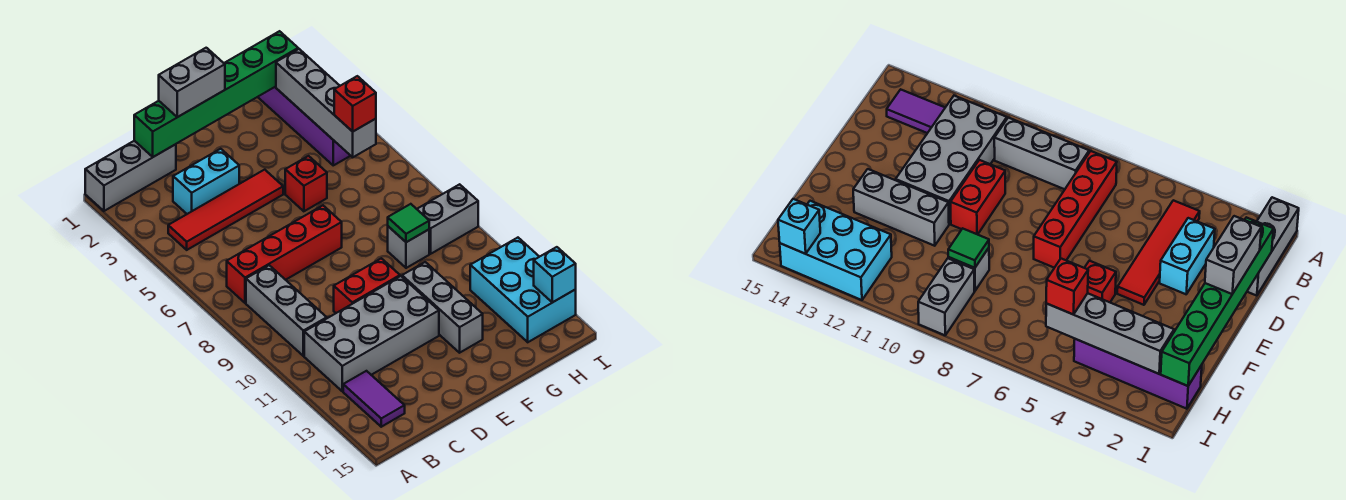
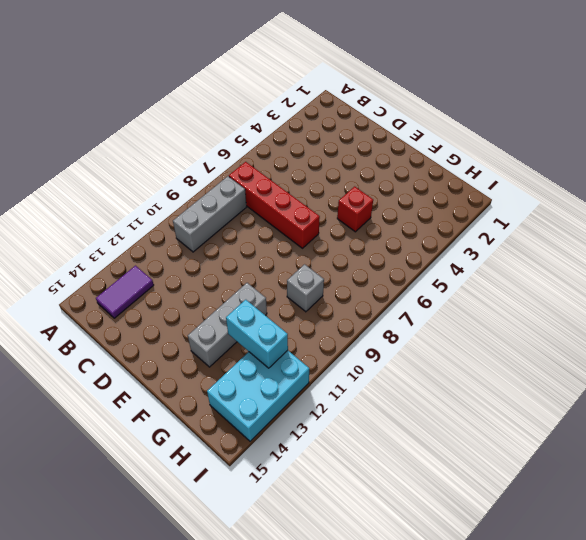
cyan brick G12:H12 level 2 -> cyan brick C3:D3 level 1
none -> grey brick A1:C1 level 1
none -> red tile B4:E4 level 1
none -> grey brick B11:E12 level 1

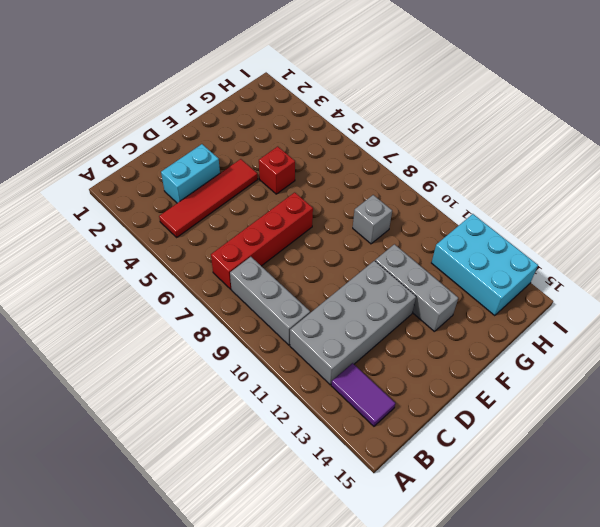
none -> grey brick A1:C1 level 1
none -> red brick D10:E10 level 1
none -> purple brick H1:H4 level 1

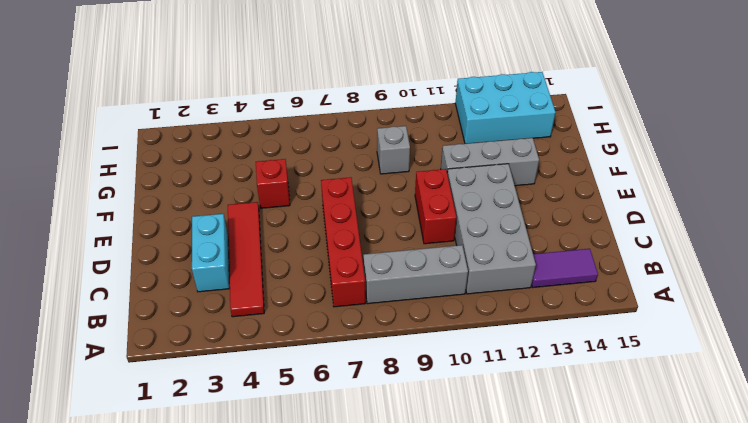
none -> grey brick A1:C1 level 1
none -> purple brick H1:H4 level 1
none -> grey brick H9:I9 level 1

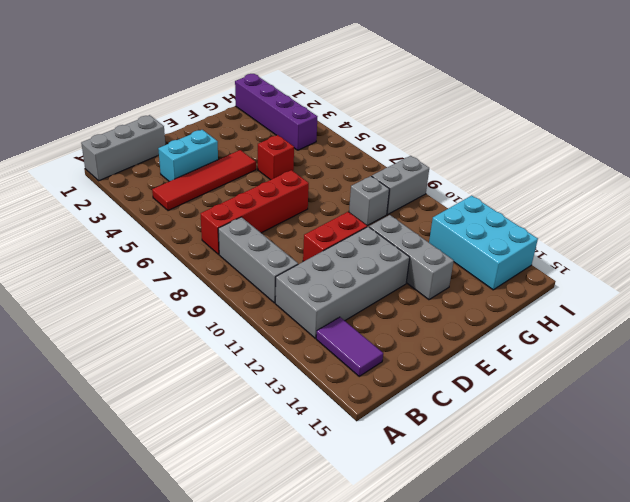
none -> green brick C1:H1 level 2
none -> green tile G9 level 2
none -> grey brick H2:H5 level 2

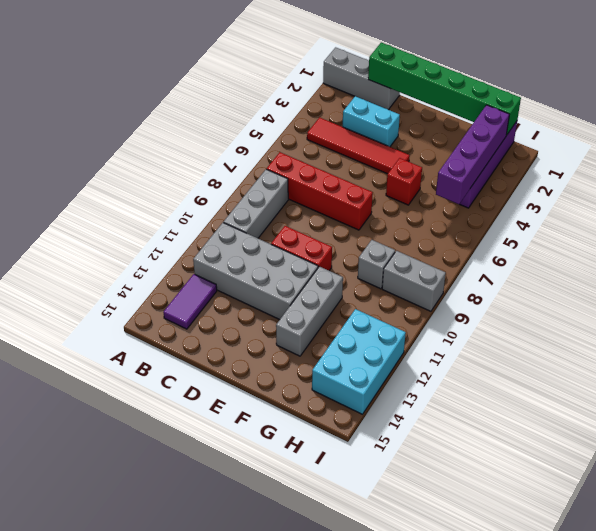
purple brick H2:H5 level 2 -> grey brick H2:H5 level 2
none -> green tile G9 level 2
none -> cyan brick I14 level 2
none -> grey brick D1:E1 level 3

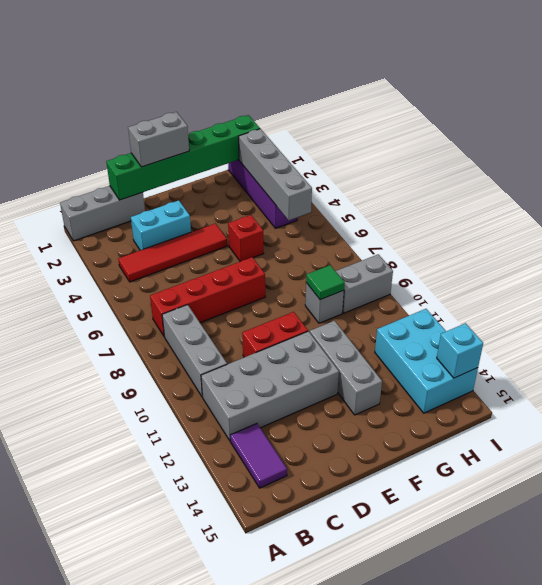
none -> red brick H5 level 3

